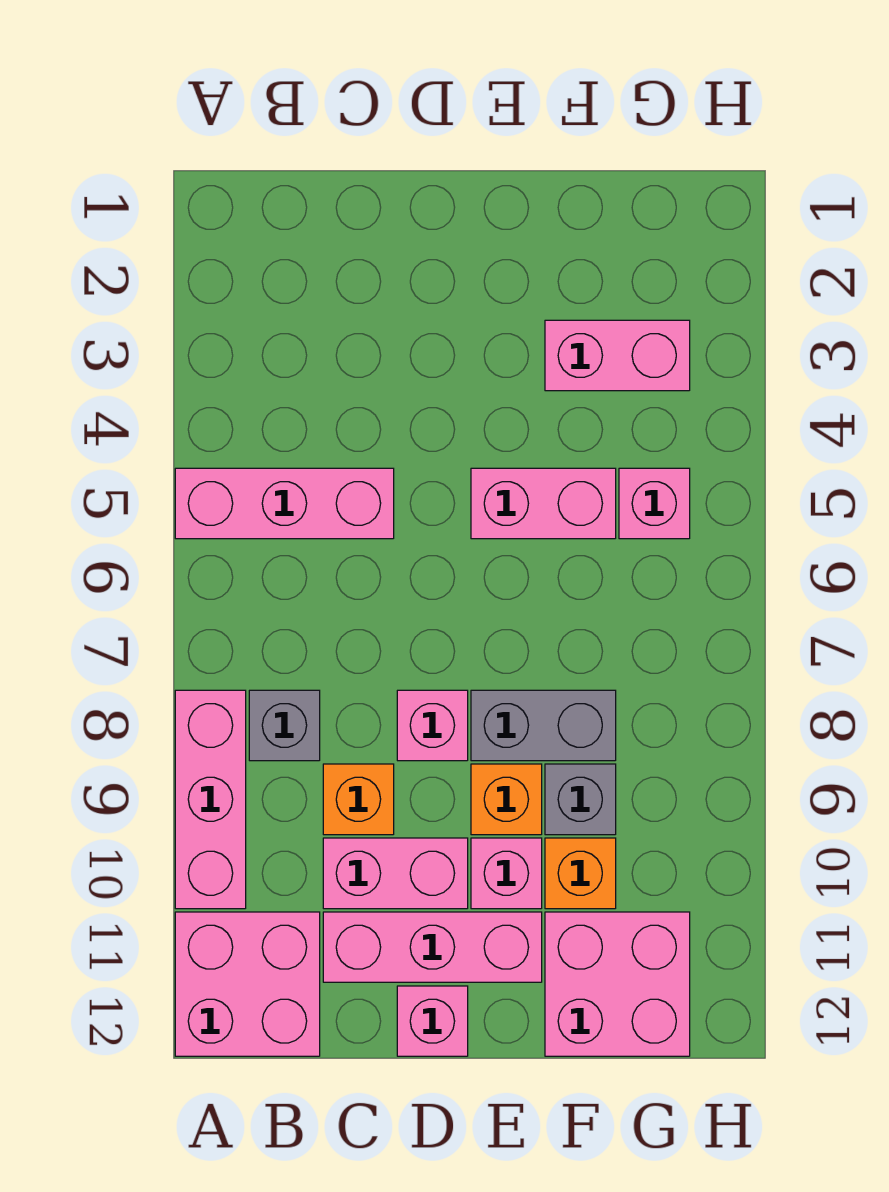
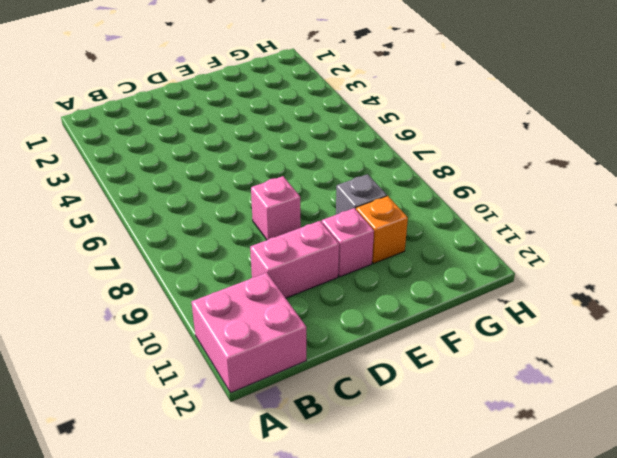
none -> pink brick A5:C5 level 1
none -> pink brick A8:A10 level 1
none -> grey brick B8 level 1

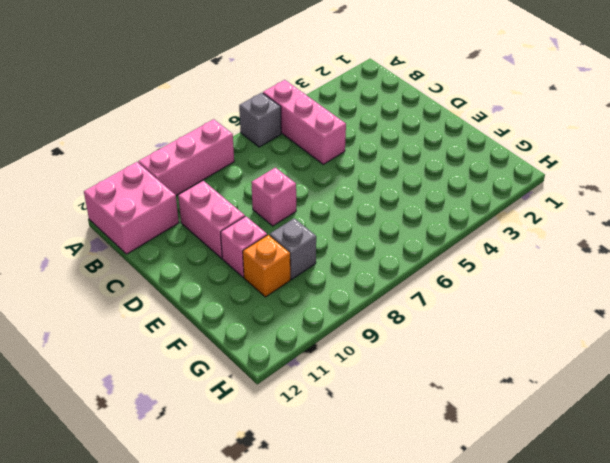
grey brick A6 level 1 -> grey brick B8 level 1
none -> orange brick C9 level 1
none -> pink brick C11:E11 level 1
none -> pink brick D12 level 1

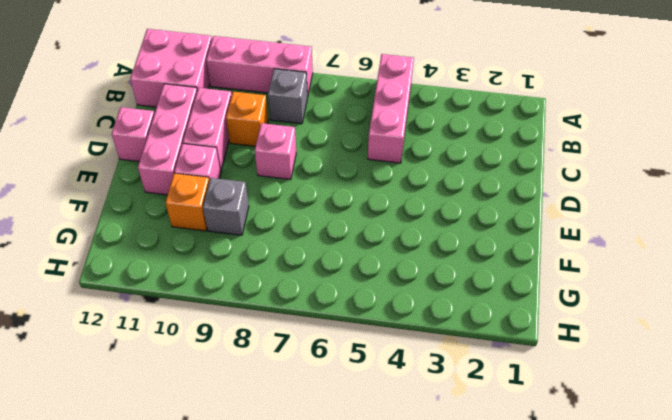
none -> pink brick E5:F5 level 1
none -> grey brick E8:F8 level 1
none -> orange brick E9 level 1

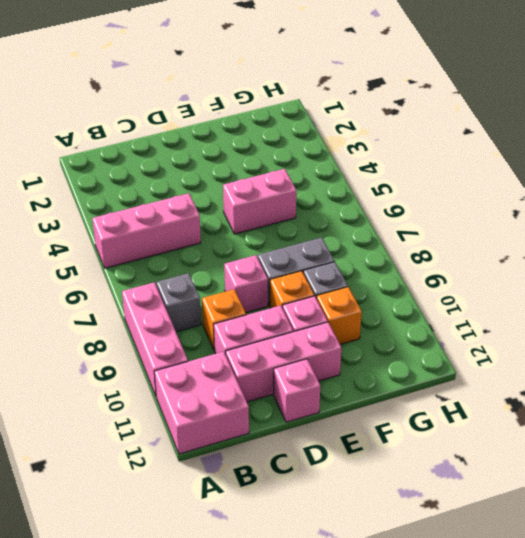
none -> pink brick F3:G3 level 1
none -> pink brick F11:G12 level 1
none -> pink brick G5 level 1

